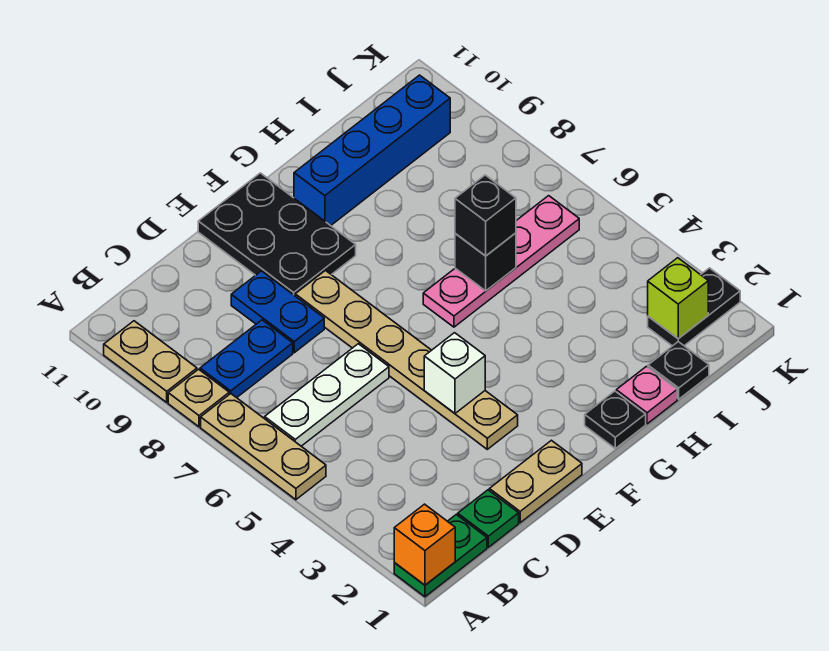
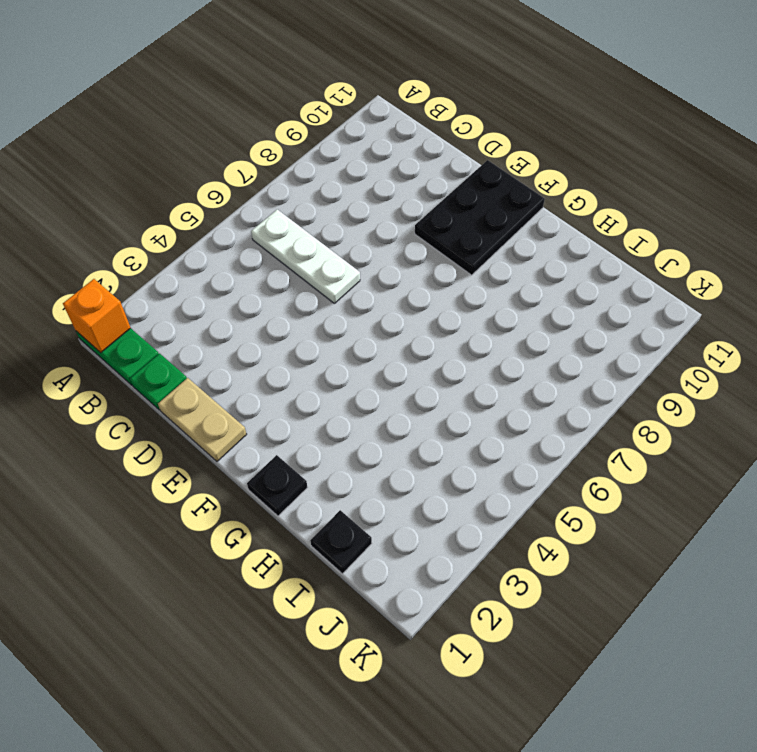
none -> tan plate A5:A7 level 1
none -> tan plate A8 level 1
none -> tan plate A9:A10 level 1

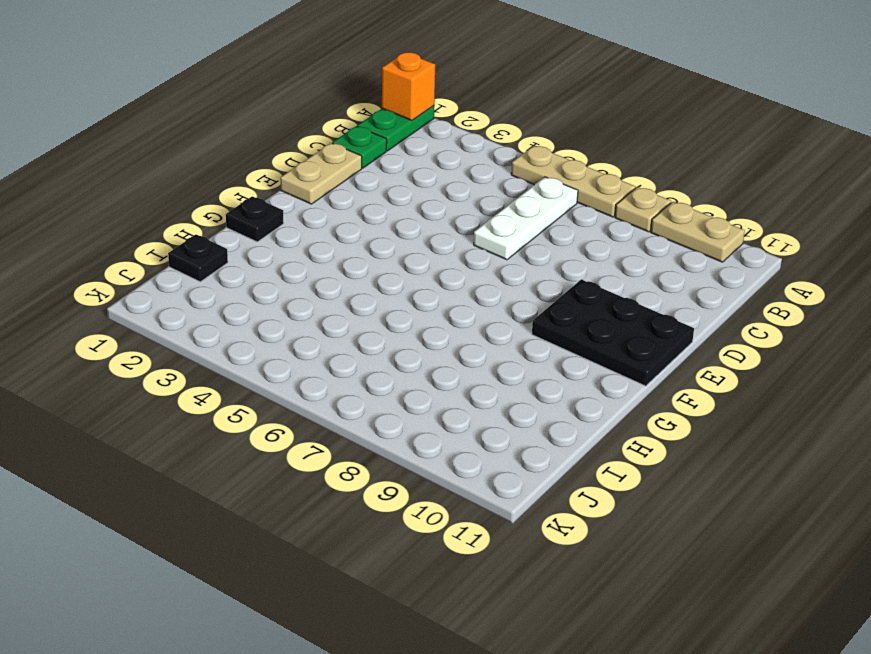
none -> blue plate B8:C8 level 1
none -> blue plate D8:D9 level 1
none -> tan plate E3:E8 level 1

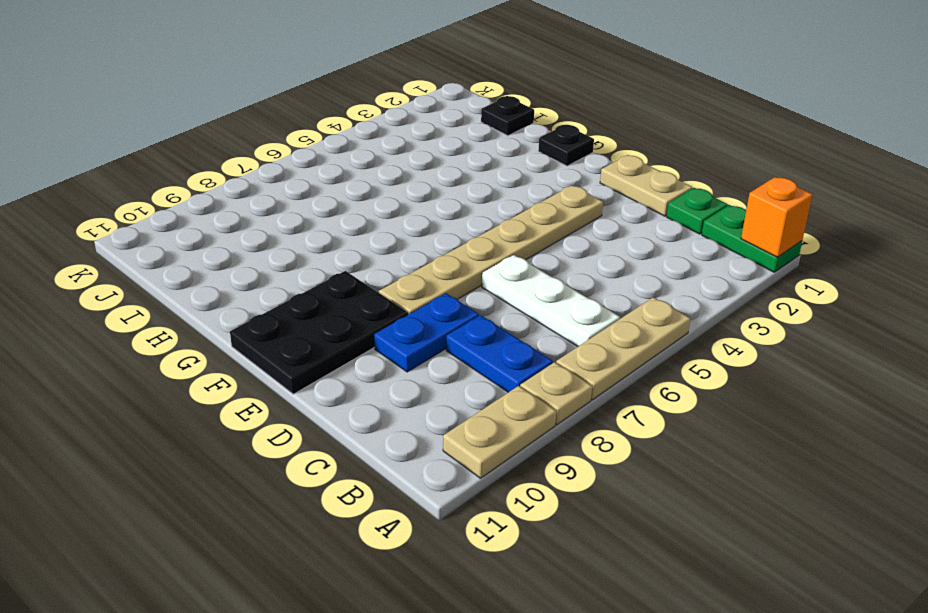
none -> pink plate G6:J6 level 1
none -> blue brick G10:J10 level 1
none -> pink plate H1 level 1

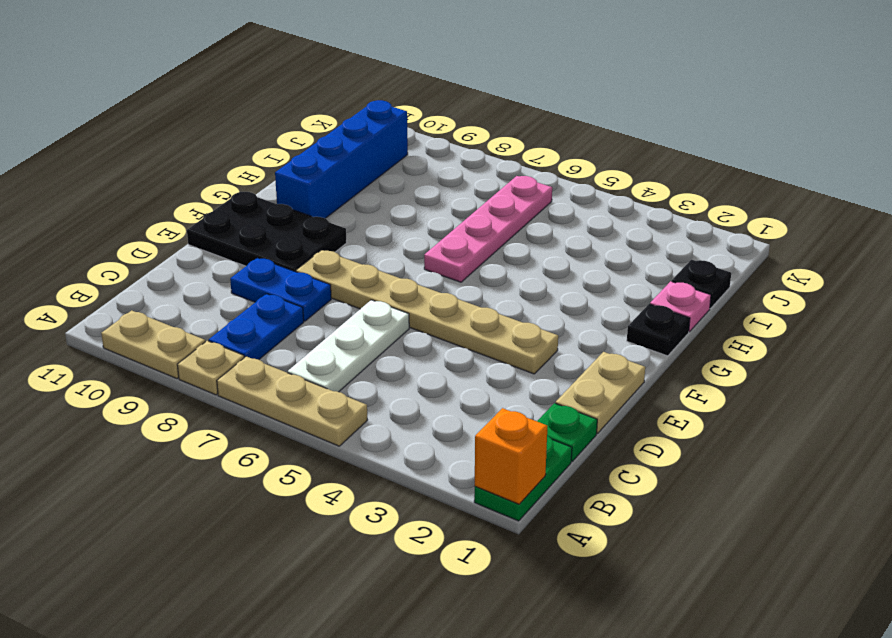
none -> black plate J2:K2 level 1
none -> white brick E4 level 2
none -> black brick H6 level 2

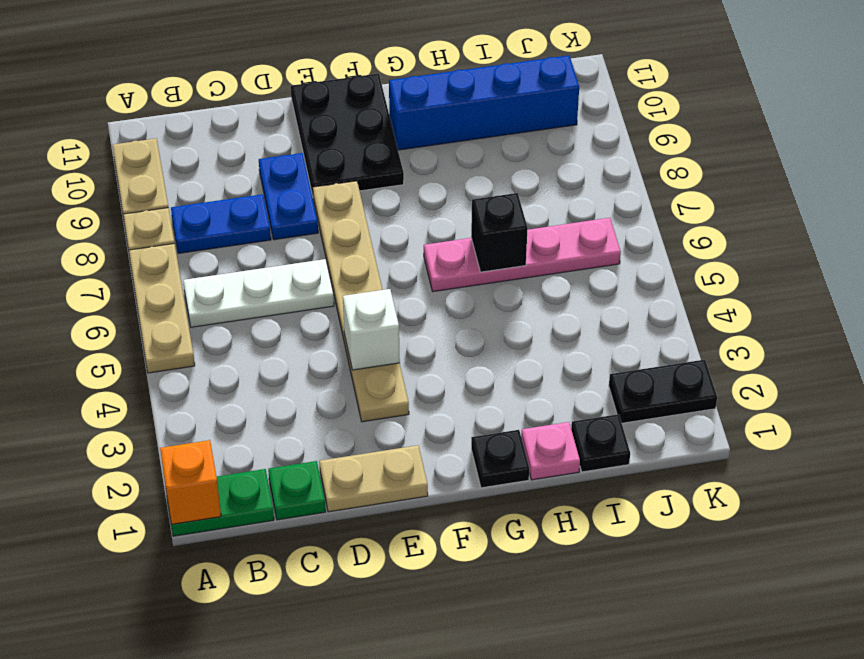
none -> lime brick J2 level 2
none -> black brick H6 level 3

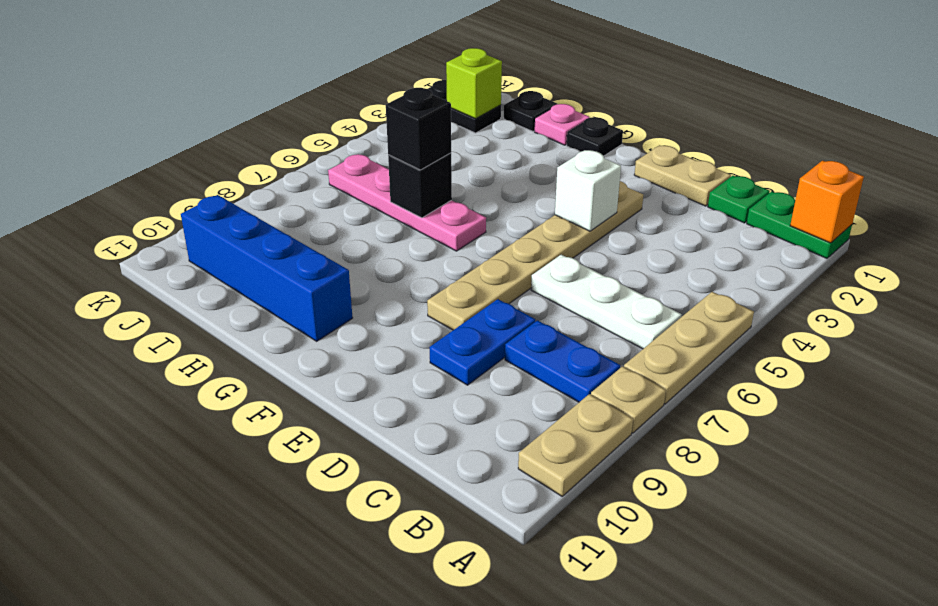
none -> black plate E9:F11 level 1

